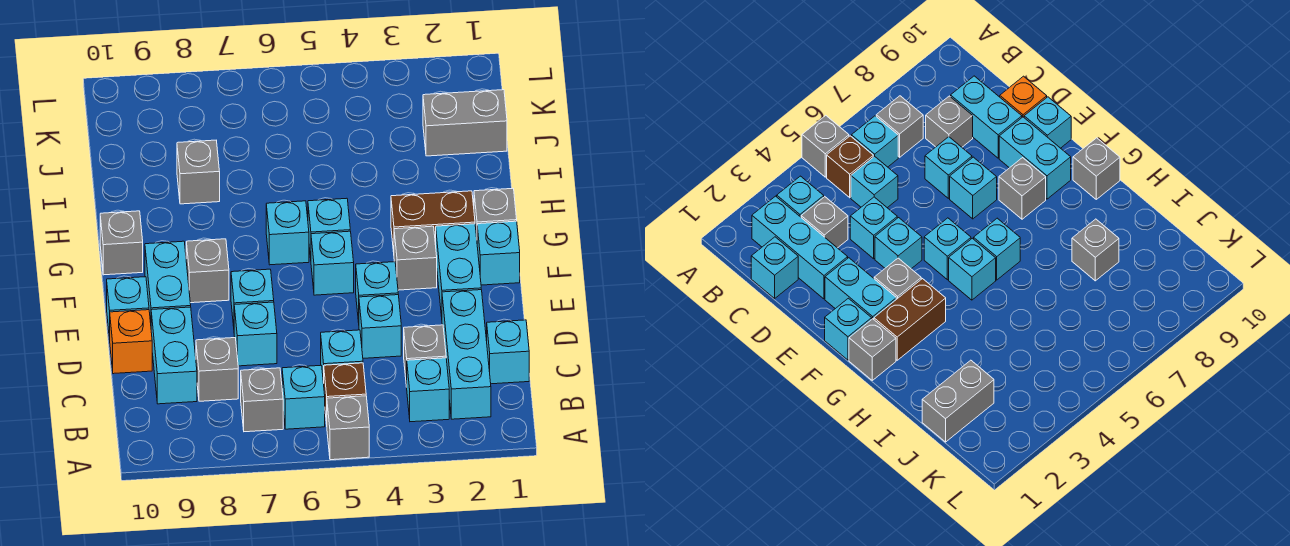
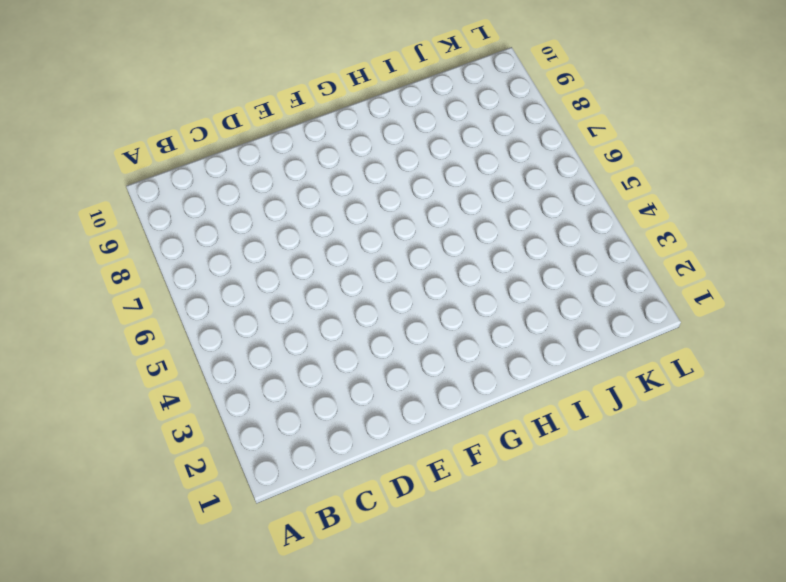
none -> grey brick A5 level 1
none -> cyan brick B2:D2 level 1
none -> cyan brick B3 level 1
none -> brown brick B5 level 1

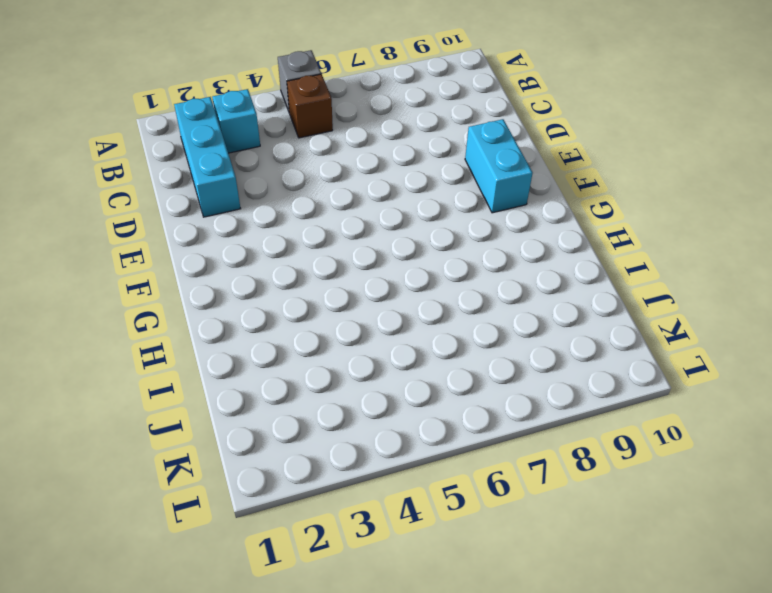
none -> cyan brick B6 level 1
none -> grey brick B7 level 1
none -> cyan brick C1 level 1
none -> grey brick C3 level 1

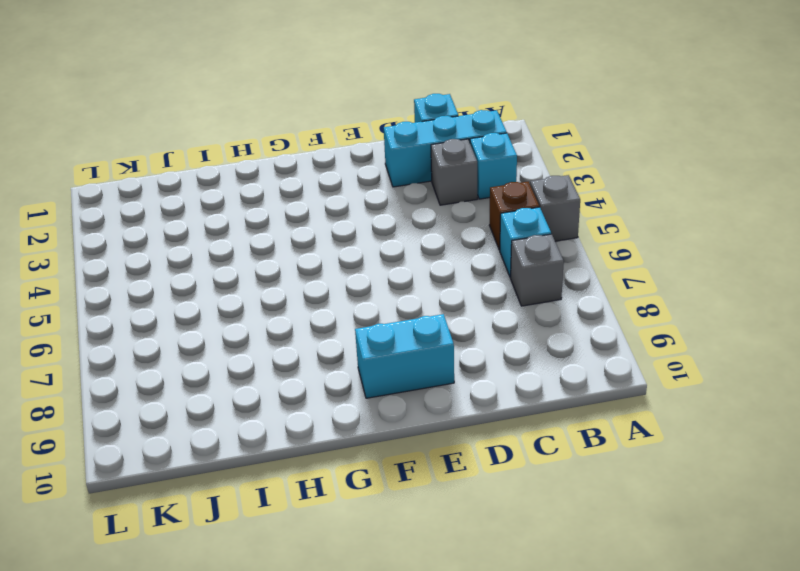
none -> cyan brick C5 level 1
none -> grey brick C8 level 1
none -> cyan brick C9:D9 level 1
none -> cyan brick D4 level 1

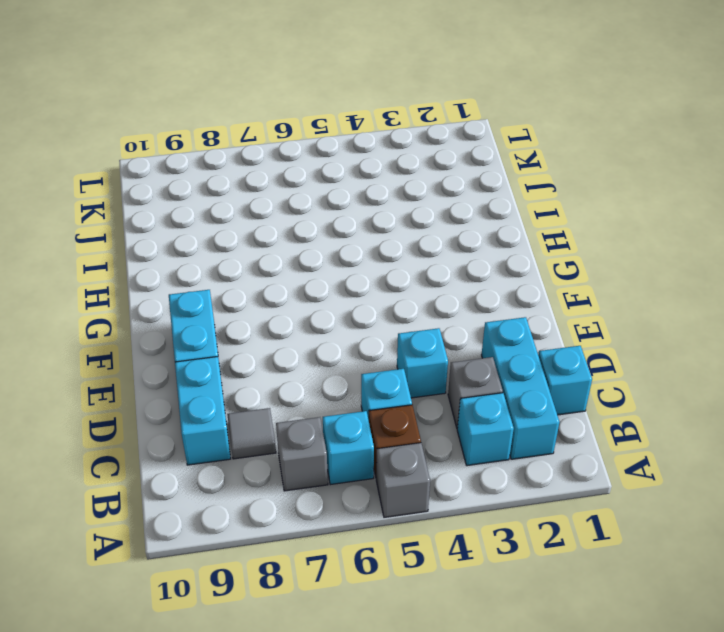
grey tile C8 level 1 -> grey brick C8 level 1
none -> cyan brick D7 level 1
none -> orange brick D10 level 1
none -> cyan brick E2:F2 level 1
none -> cyan brick E4 level 1

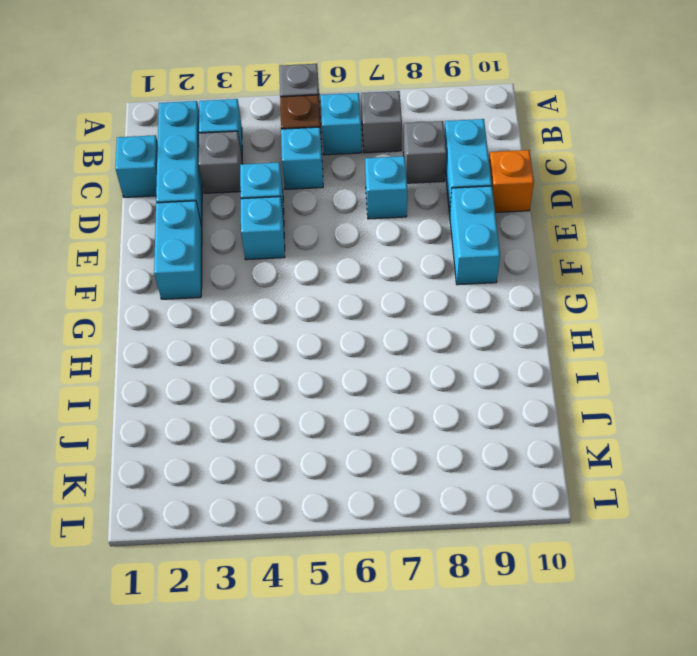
none -> cyan brick E7 level 1
none -> cyan brick E10 level 1
none -> cyan brick F1 level 1
none -> grey brick F3 level 1

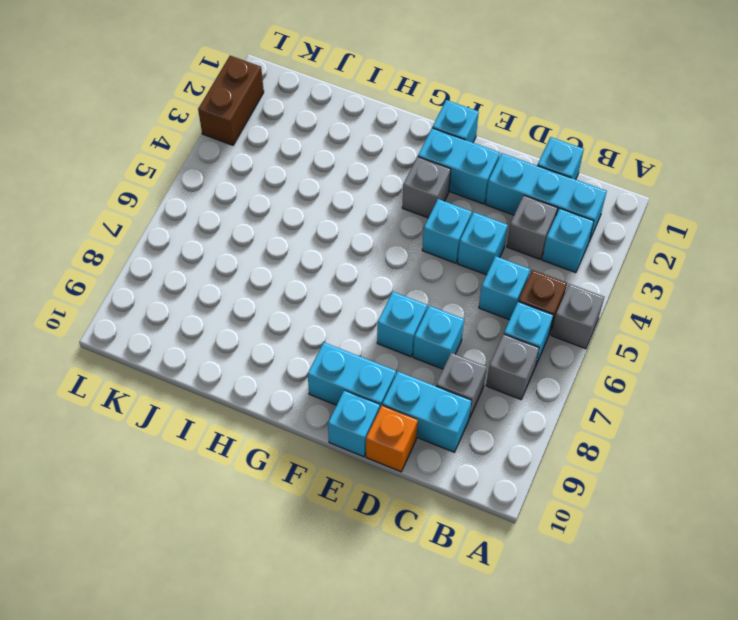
brown brick L2:L3 level 1 -> brown brick G2:G3 level 1
none -> cyan brick F5 level 1
none -> grey brick F8 level 1
none -> grey brick G1 level 1
none -> cyan brick G5 level 1

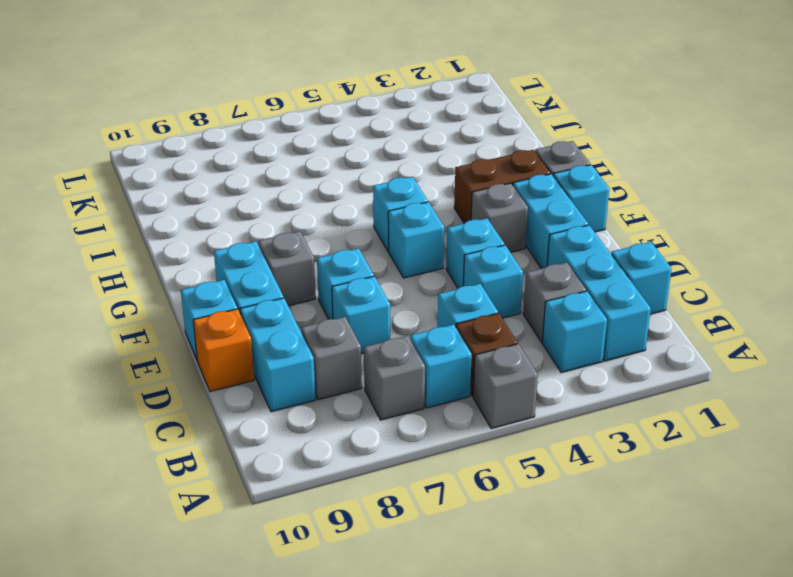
none -> cyan brick G6 level 1
none -> grey brick G10 level 1
none -> grey brick I8 level 1
none -> grey brick J1:J2 level 1

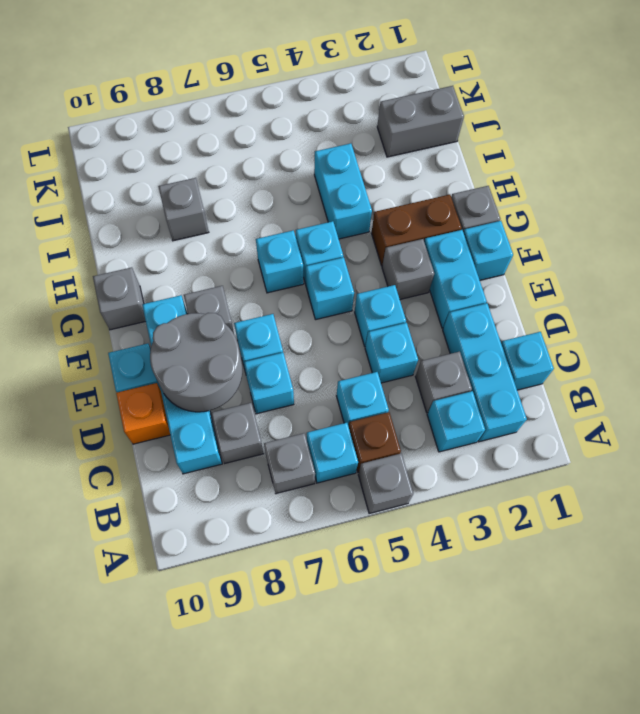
grey round brick D8:E9 level 2 -> none
cyan brick H4:I4 level 1 -> none

